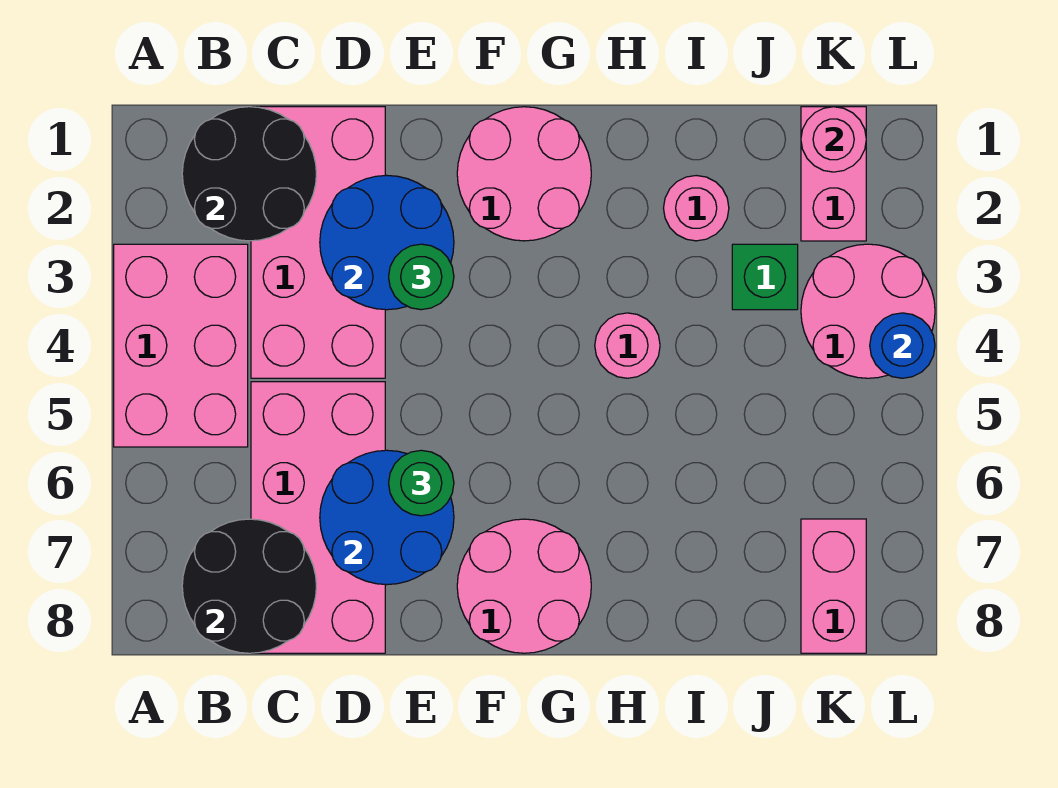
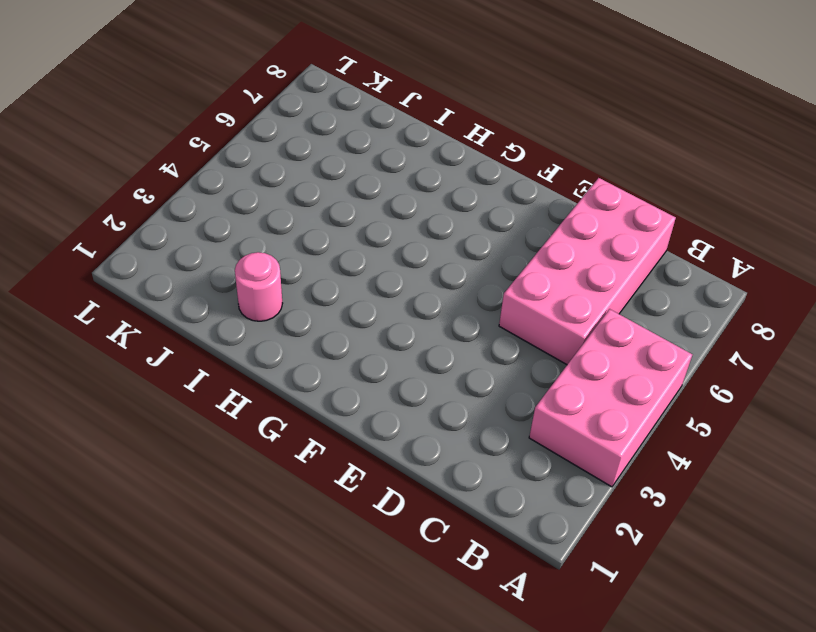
none -> pink brick C1:D4 level 1
none -> pink round brick F1:G2 level 1
none -> pink round brick F7:G8 level 1

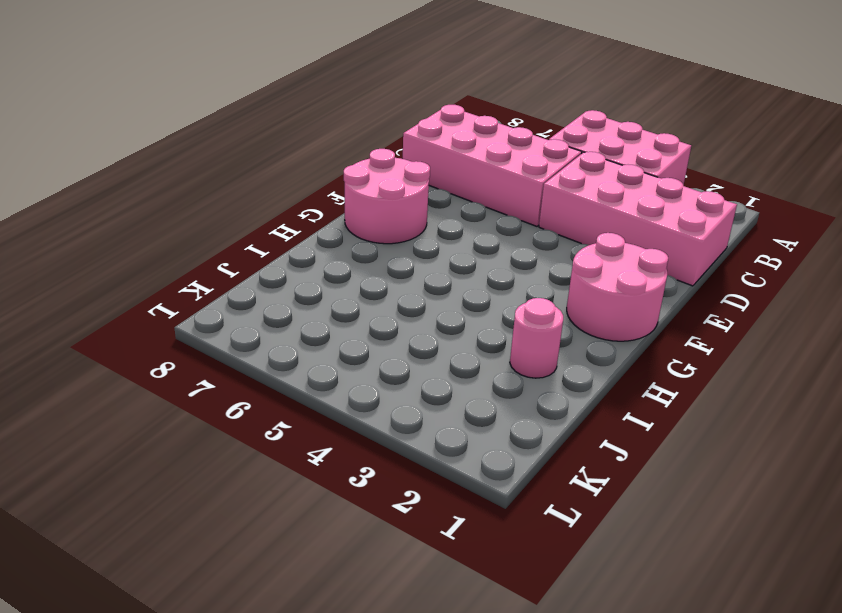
none -> pink round brick H4 level 1
none -> green brick J3 level 1
none -> pink brick K1:K2 level 1

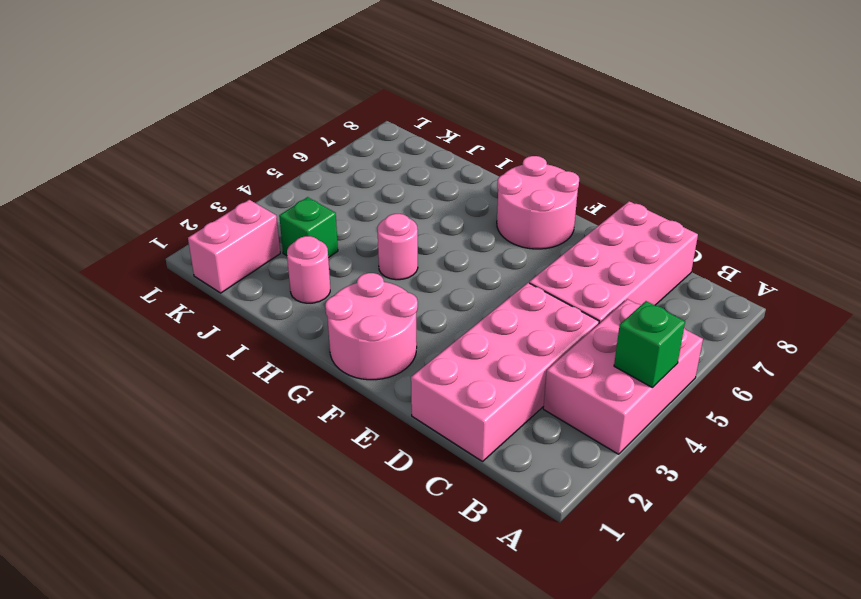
green brick A4 level 2 -> none
none -> pink round brick K3:L4 level 1
none -> pink brick K7:K8 level 1
none -> black round brick B1:C2 level 2

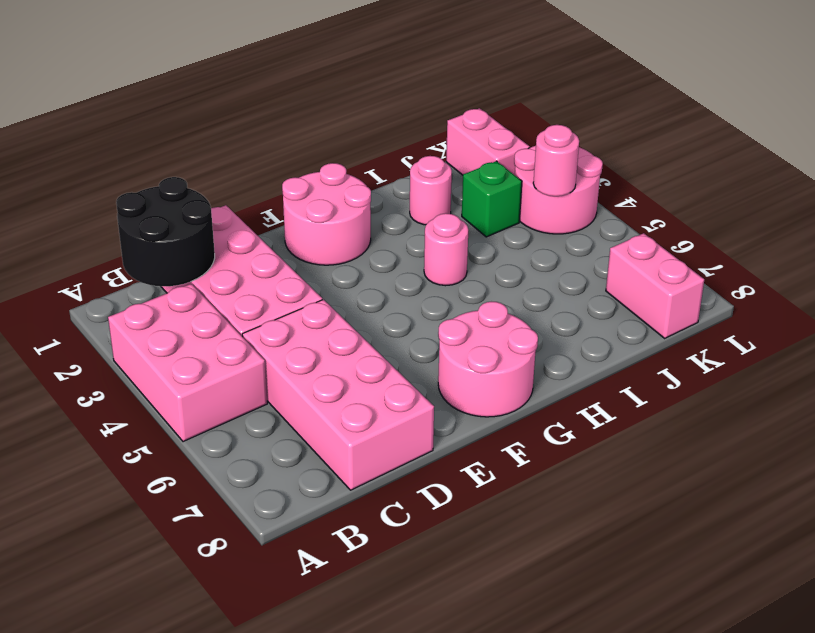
pink round brick K4 level 2 -> pink round brick K1 level 2
none -> black round brick B7:C8 level 2
none -> blue round brick D2:E3 level 2
none -> blue round brick D6:E7 level 2

